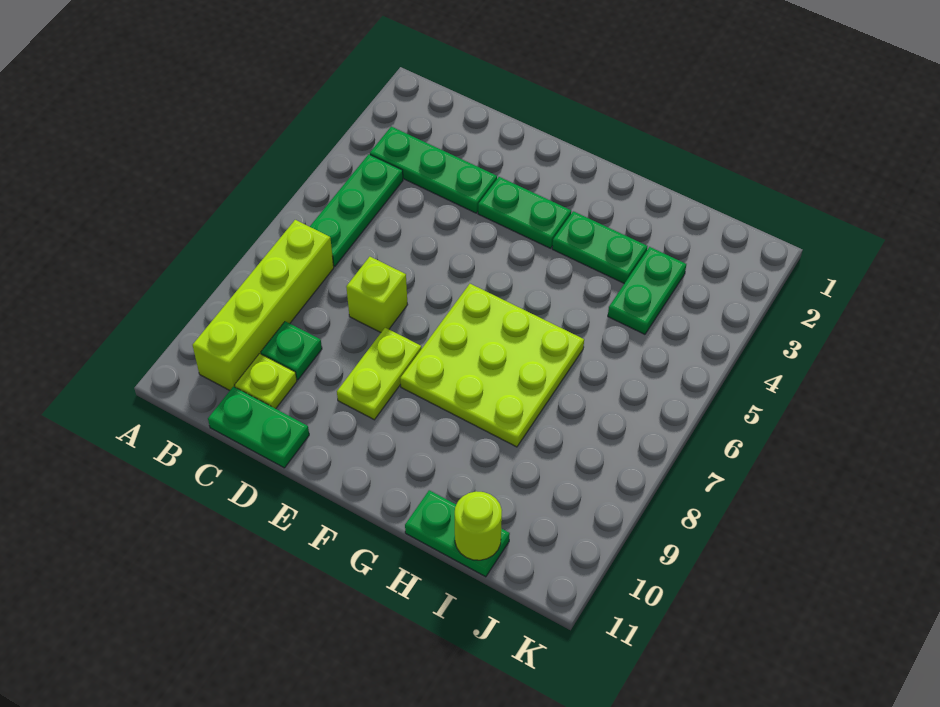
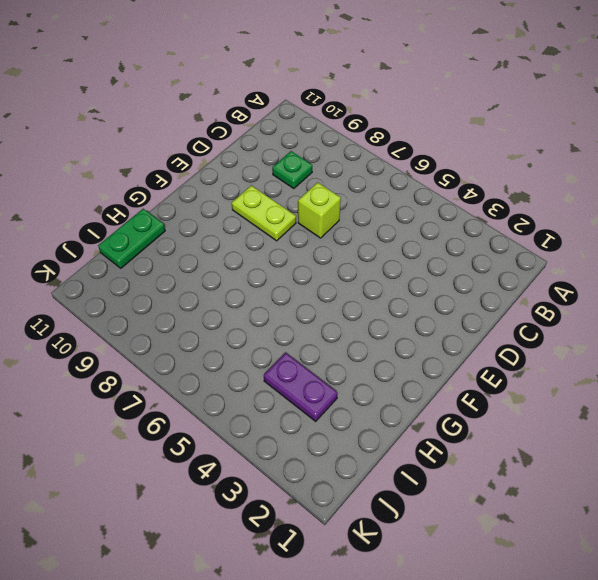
purple plate I3:I4 level 1 -> green plate I3:I4 level 1
none -> green plate B3:D3 level 1
none -> green plate B4:B6 level 1
none -> lime brick B7:B10 level 1

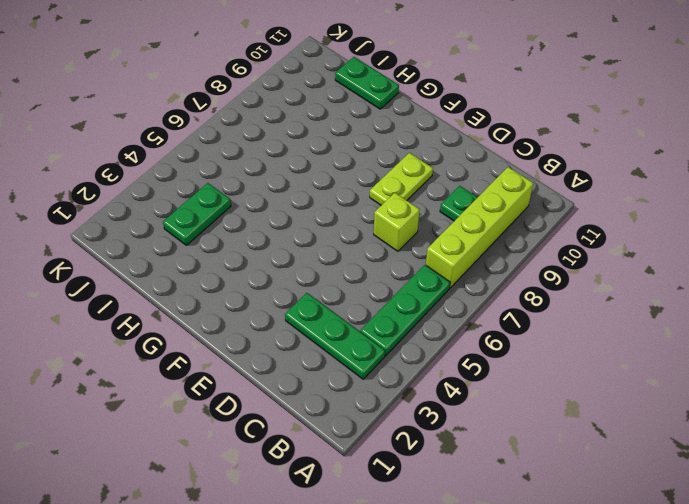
none -> lime plate C10 level 1
none -> green plate C11:D11 level 1
none -> green plate E3:F3 level 1

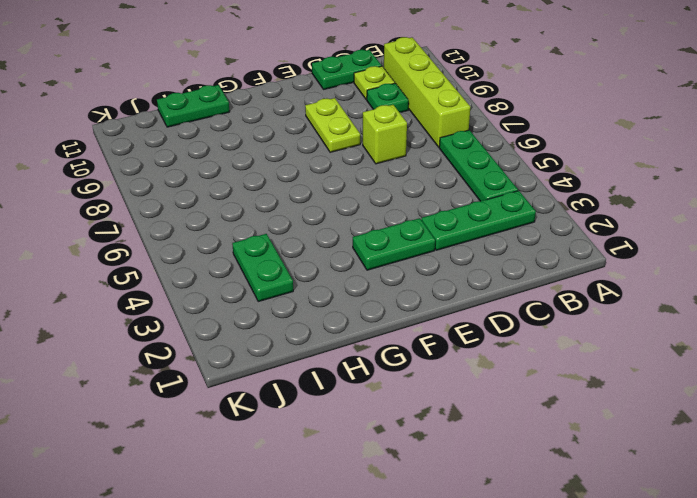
none -> lime plate F6:H8 level 1
none -> green plate G3:H3 level 1
none -> lime round brick I11 level 2

